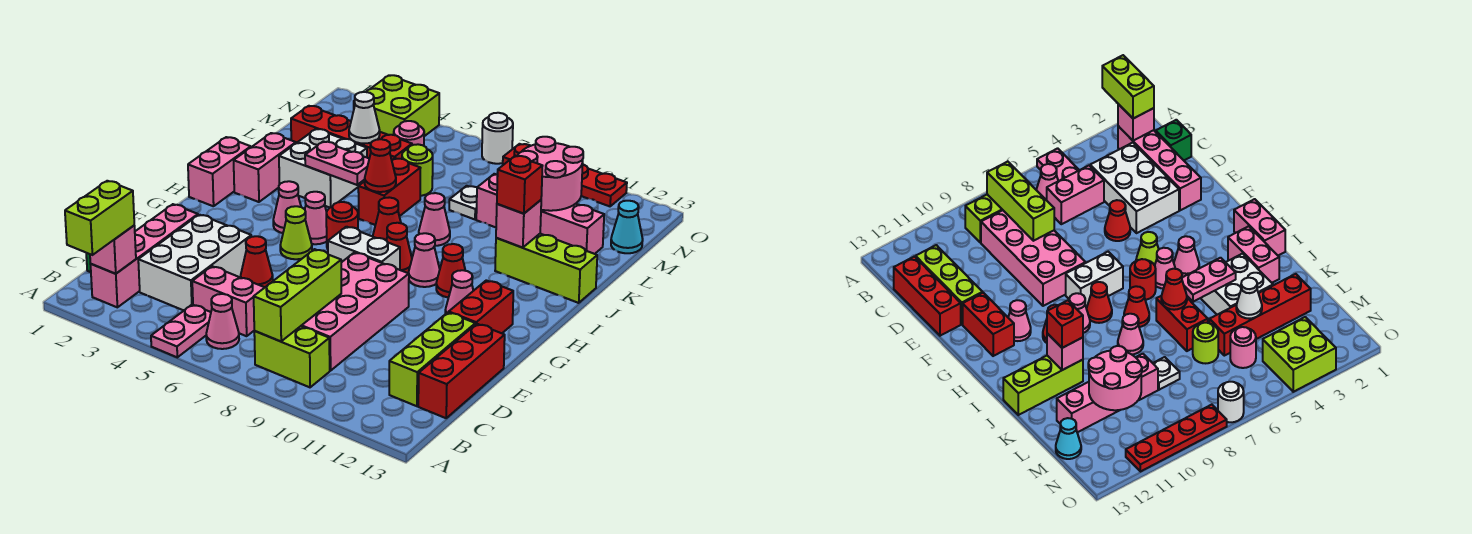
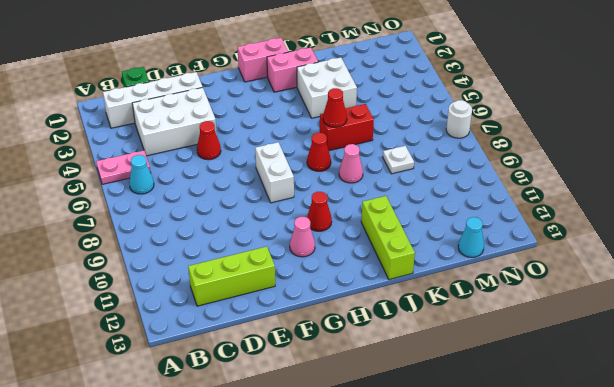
white brick B2:E2 level 1 -> pink brick B2:E2 level 1
cyan cone B6 level 1 -> pink cone B6 level 1
none -> lime brick B8:B9 level 1
none -> pink brick C5:C6 level 1
none -> pink brick C8:F9 level 1
none -> red brick C13:E13 level 1

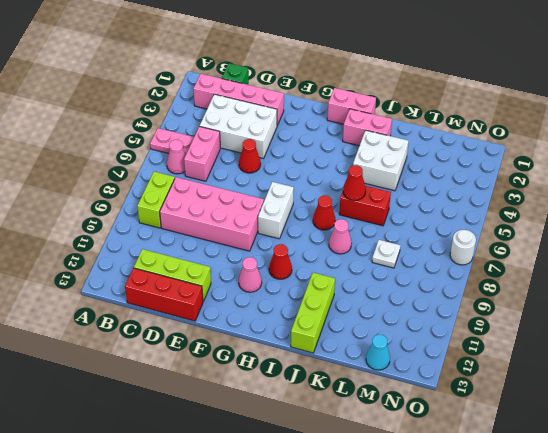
none -> red brick F12:G12 level 1
none -> lime cone G5 level 1
none -> pink cone H4 level 1
none -> pink cone H5 level 1

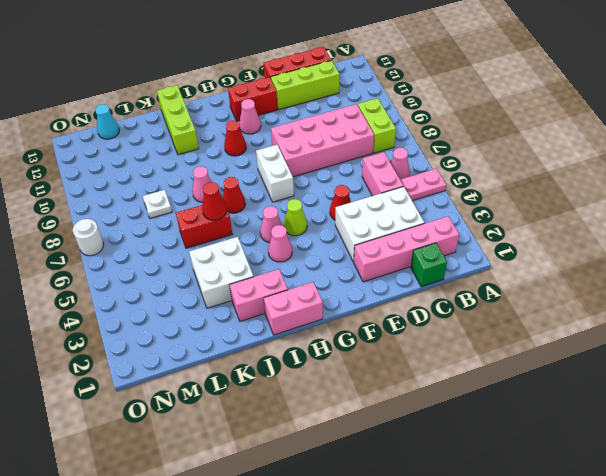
none -> red round brick H6 level 1
none -> red cone H8 level 1
none -> pink cone H9 level 1
none -> red brick L2:L5 level 1

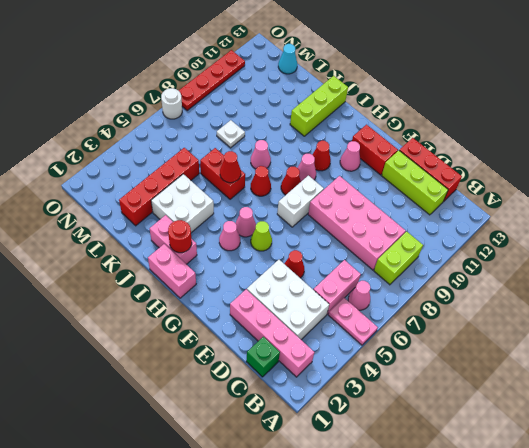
red round brick I2 level 2 -> red round brick H6 level 1
none -> lime round brick L6 level 1
none -> pink brick L9:L12 level 1
none -> pink round brick M5 level 1
none -> lime brick N3:O4 level 1

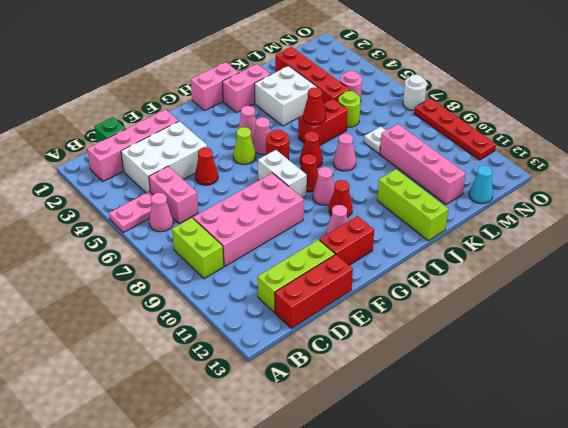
none -> lime brick N3:O4 level 1
none -> pink brick B2 level 2
none -> lime brick B8:D8 level 2
none -> pink plate J4:J5 level 2

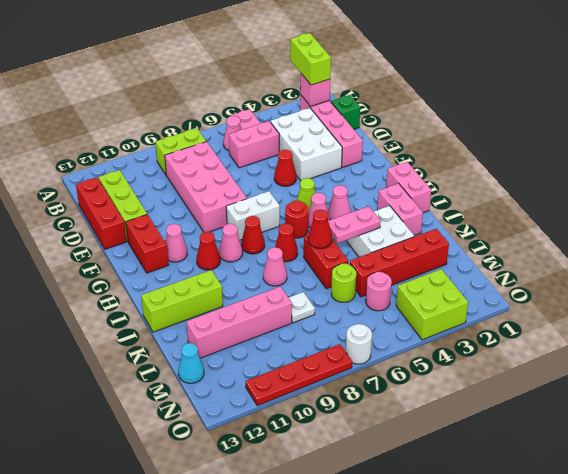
none -> lime brick B8:D8 level 2
none -> pink brick J11 level 2
none -> white cone L4 level 2
none -> pink round brick L10:M11 level 2

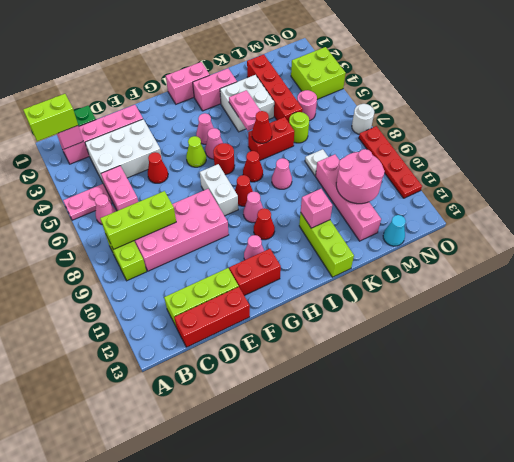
none -> white cone L4 level 2
none -> red brick J11 level 3

